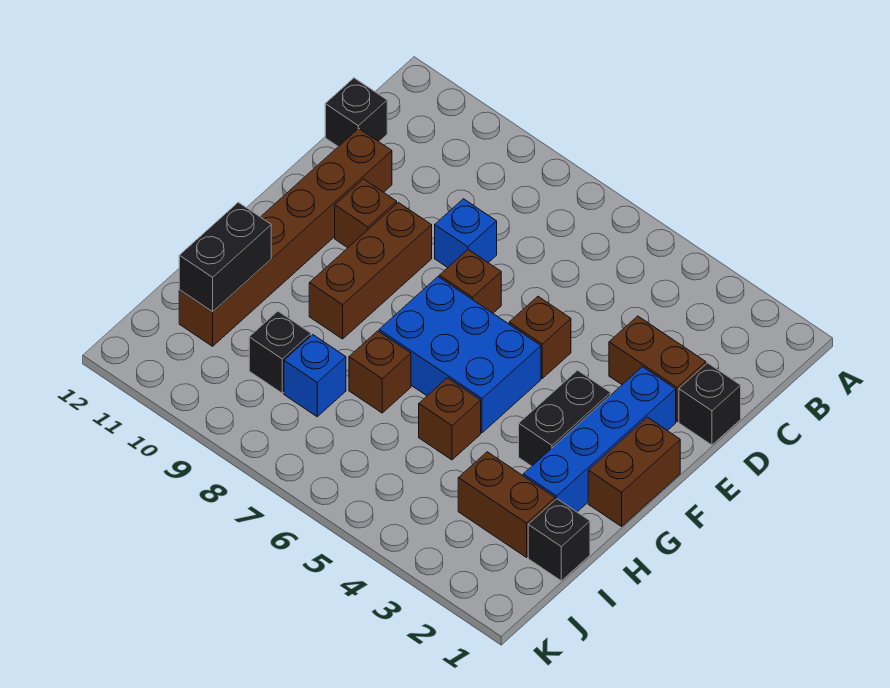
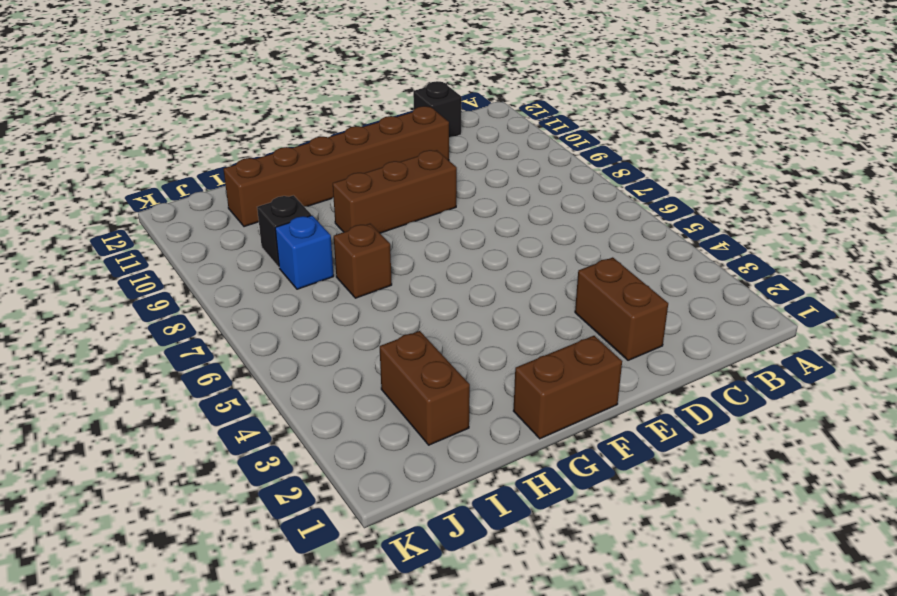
none -> black brick D1 level 1
none -> blue brick D8 level 1
none -> blue brick E2:H2 level 1

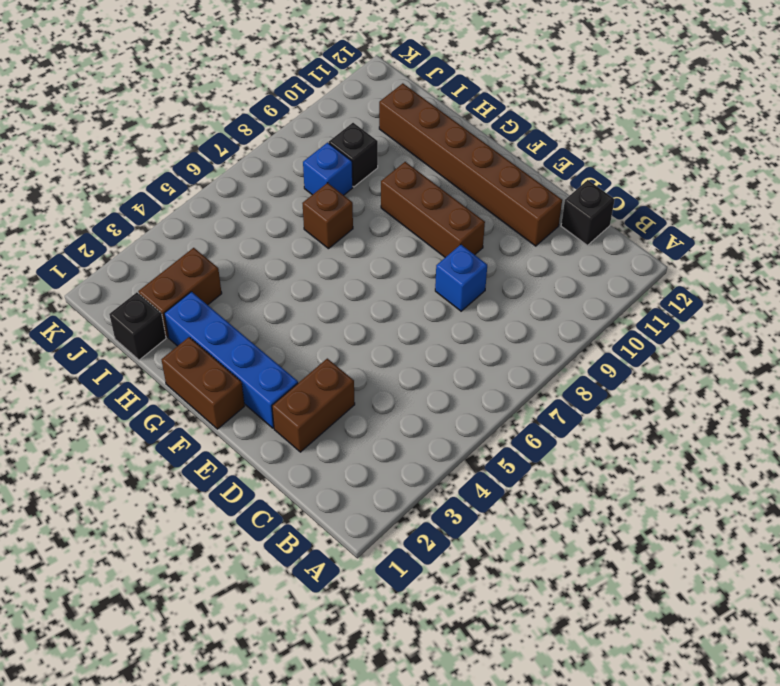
none -> black brick D1 level 1
none -> brown brick E5 level 1
none -> brown brick E7 level 1

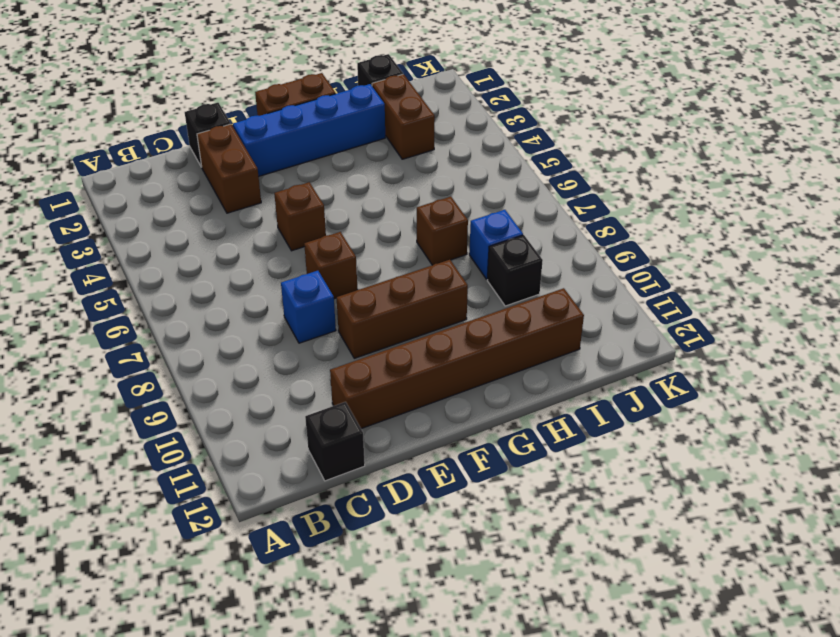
none -> brown brick E10 level 1
none -> black brick F3:G3 level 1
none -> blue brick F5:G7 level 1

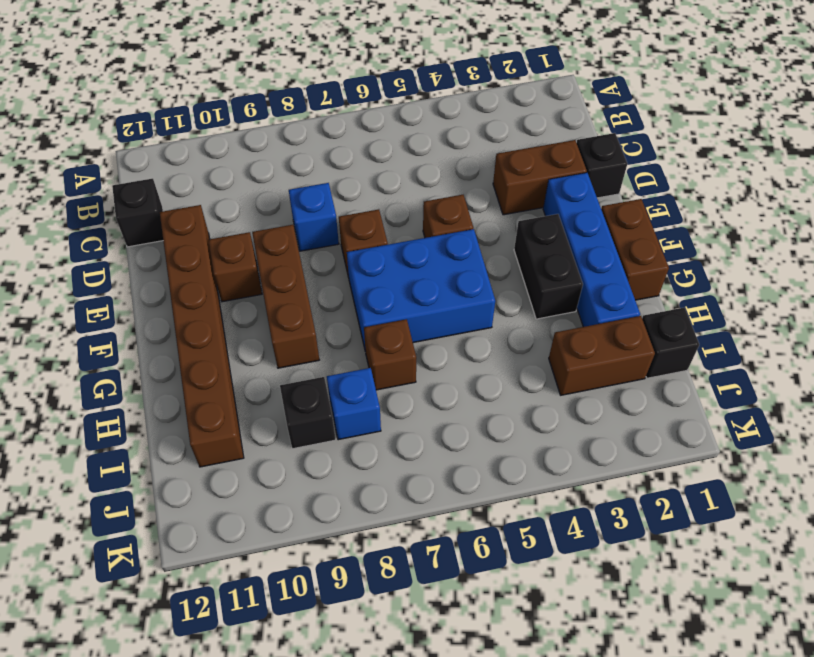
none -> brown brick H5 level 1
none -> black brick H11:I11 level 2

